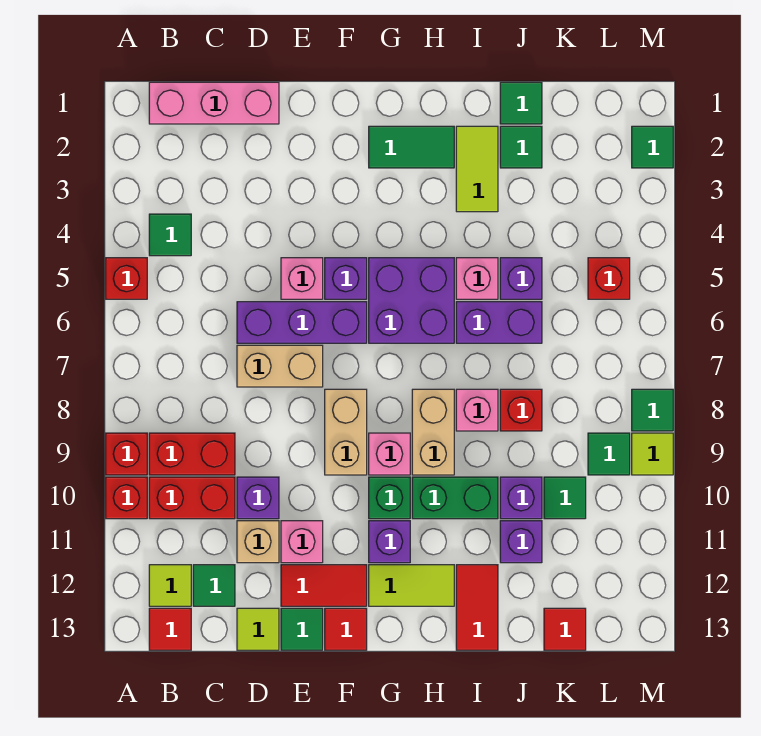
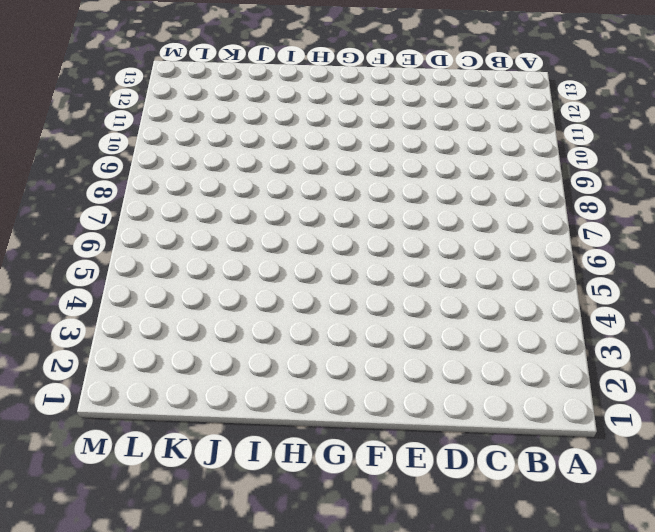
none -> red brick A5 level 1
none -> red brick A9 level 1
none -> red brick A10 level 1
none -> pink brick B1:D1 level 1

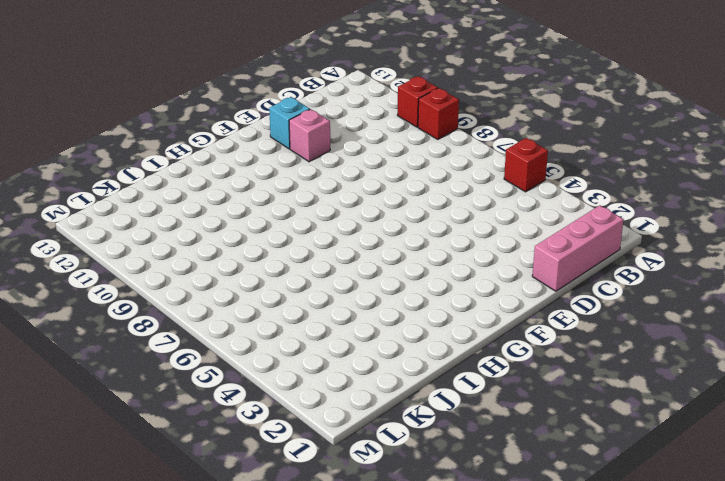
cyan brick E12 level 1 -> red tile E12:F12 level 1
none -> green tile B4 level 1
none -> red brick B9:C9 level 1
none -> red brick B10:C10 level 1
none -> lime tile B12 level 1

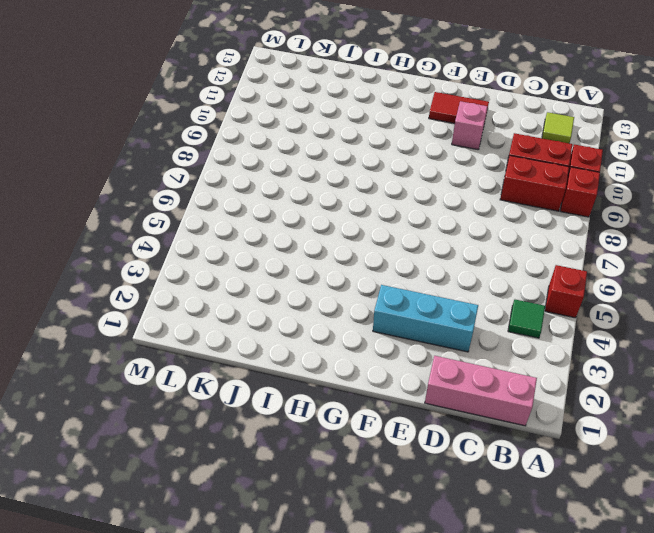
cyan brick D3:F3 level 1 -> none
none -> red tile B13 level 1
none -> green tile C12 level 1
none -> purple brick D6:F6 level 1
none -> tan brick D7:E7 level 1

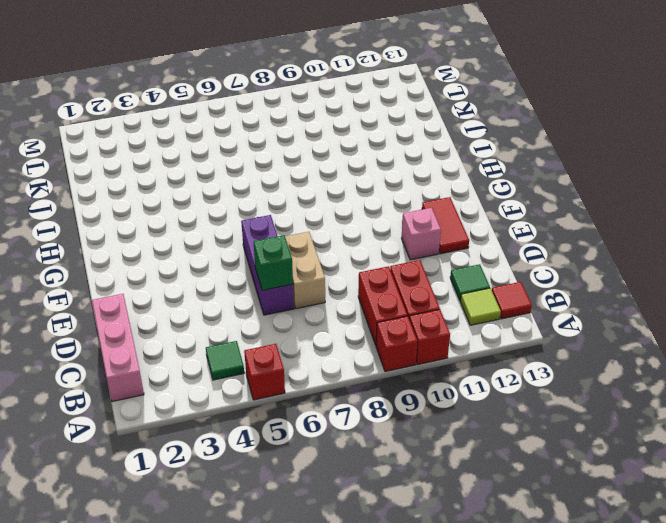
green brick D6 level 2 -> green brick G10 level 1
none -> purple brick D10 level 1
none -> tan brick D11 level 1
none -> lime tile D13 level 1
none -> pink brick E5 level 1

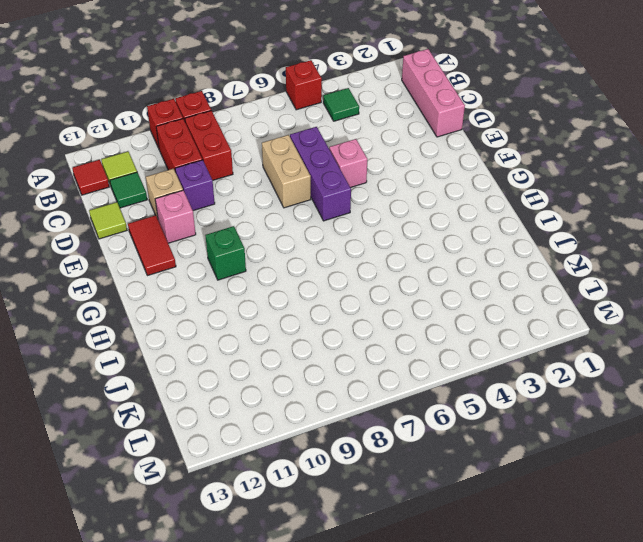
none -> green tile E13 level 1
none -> purple brick F5 level 1
none -> tan brick F8:F9 level 1
none -> red tile F13 level 1

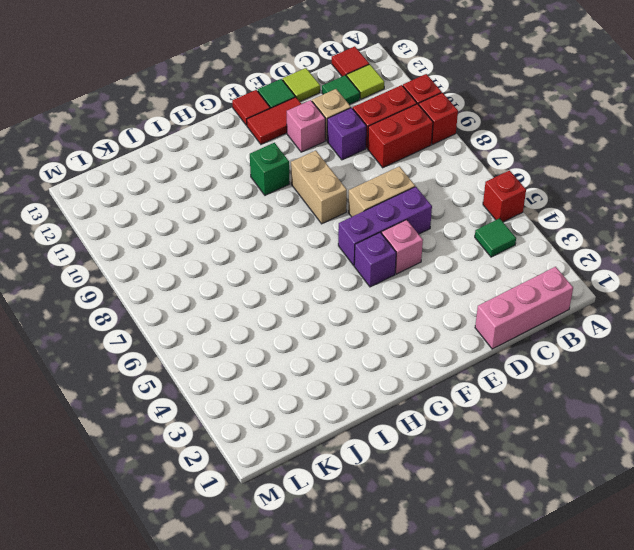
none -> green tile G2:H2 level 1
none -> purple brick G5:H6 level 1
none -> pink brick G9 level 1
none -> purple brick G11 level 1

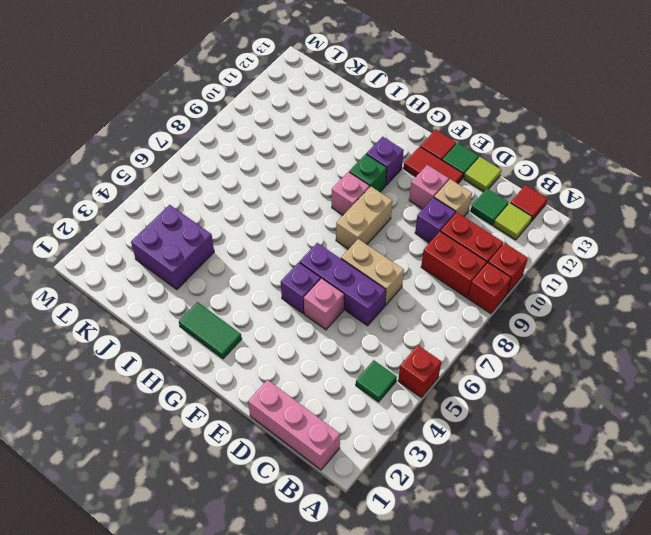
purple brick J3:K4 level 1 -> purple brick G5:H6 level 1
none -> lime tile G12:H12 level 1
none -> tan brick H8:H9 level 1
none -> green brick H10:I10 level 1
none -> lime tile I2:I3 level 1

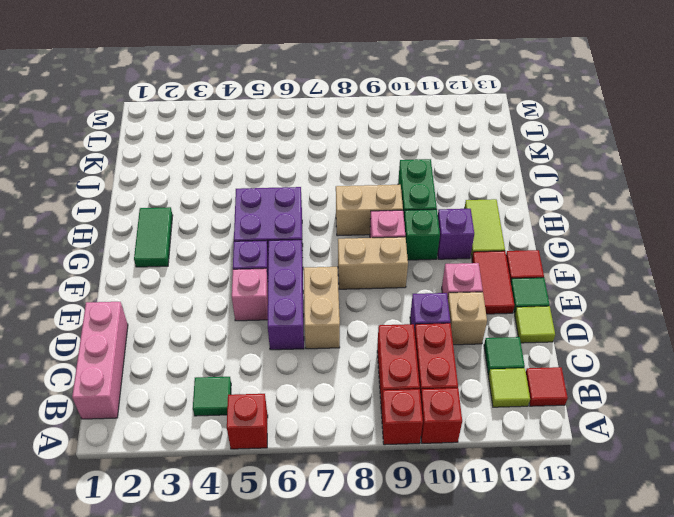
none -> lime tile I2:I3 level 1
none -> pink brick I5 level 1
none -> purple brick I6:J6 level 1
none -> pink brick I8 level 1

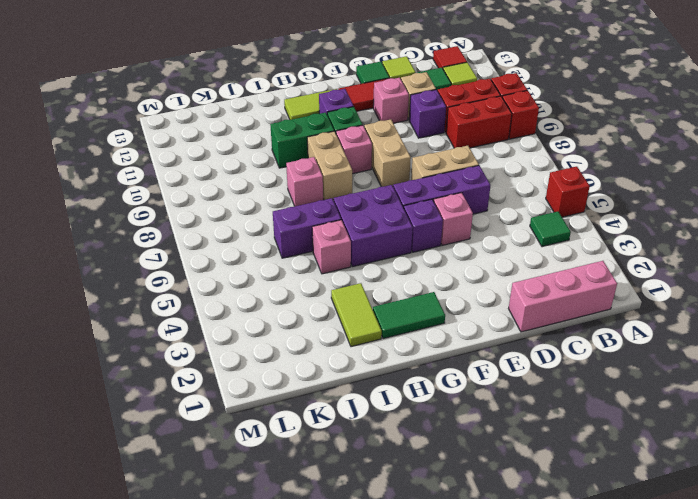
none -> red tile F13 level 1
none -> red tile I12:I13 level 1
none -> green tile J1 level 1
none -> green tile J2 level 1

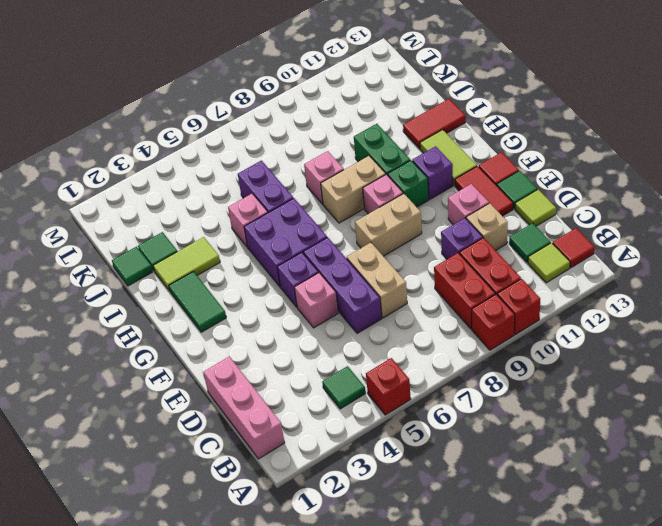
none -> purple brick J5 level 1
none -> red brick J8 level 1
none -> purple brick J10 level 1
none -> purple brick J11 level 1

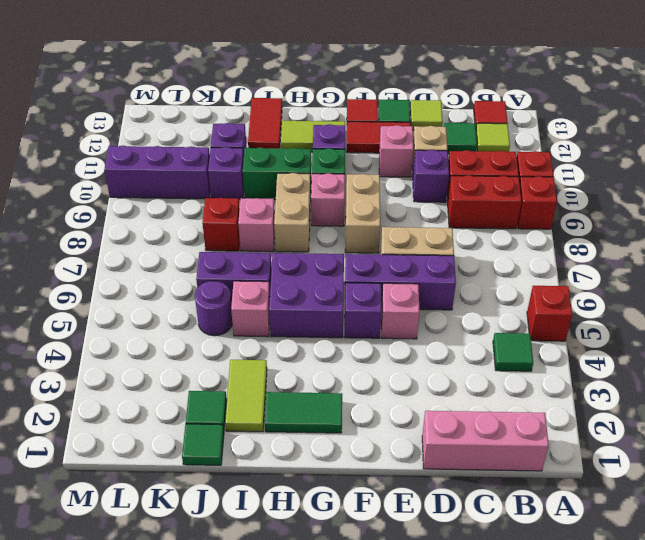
purple round brick J5 level 1 -> purple brick J5 level 1
purple brick K10:M10 level 1 -> green tile K10 level 1
none -> red tile K13 level 1
none -> red brick L5 level 1
none -> green tile L9 level 1
none -> green tile M2 level 1

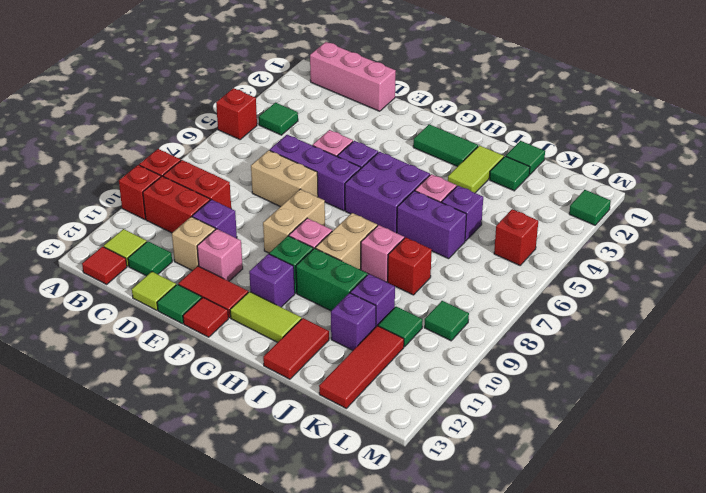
red tile K11:K13 level 1 -> red tile K13 level 1
none -> green tile M8 level 1
none -> lime tile M9 level 1

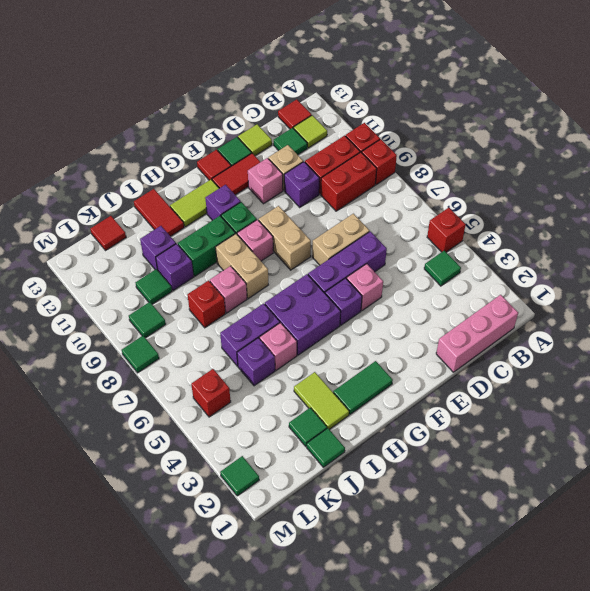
none -> lime tile M9 level 1

